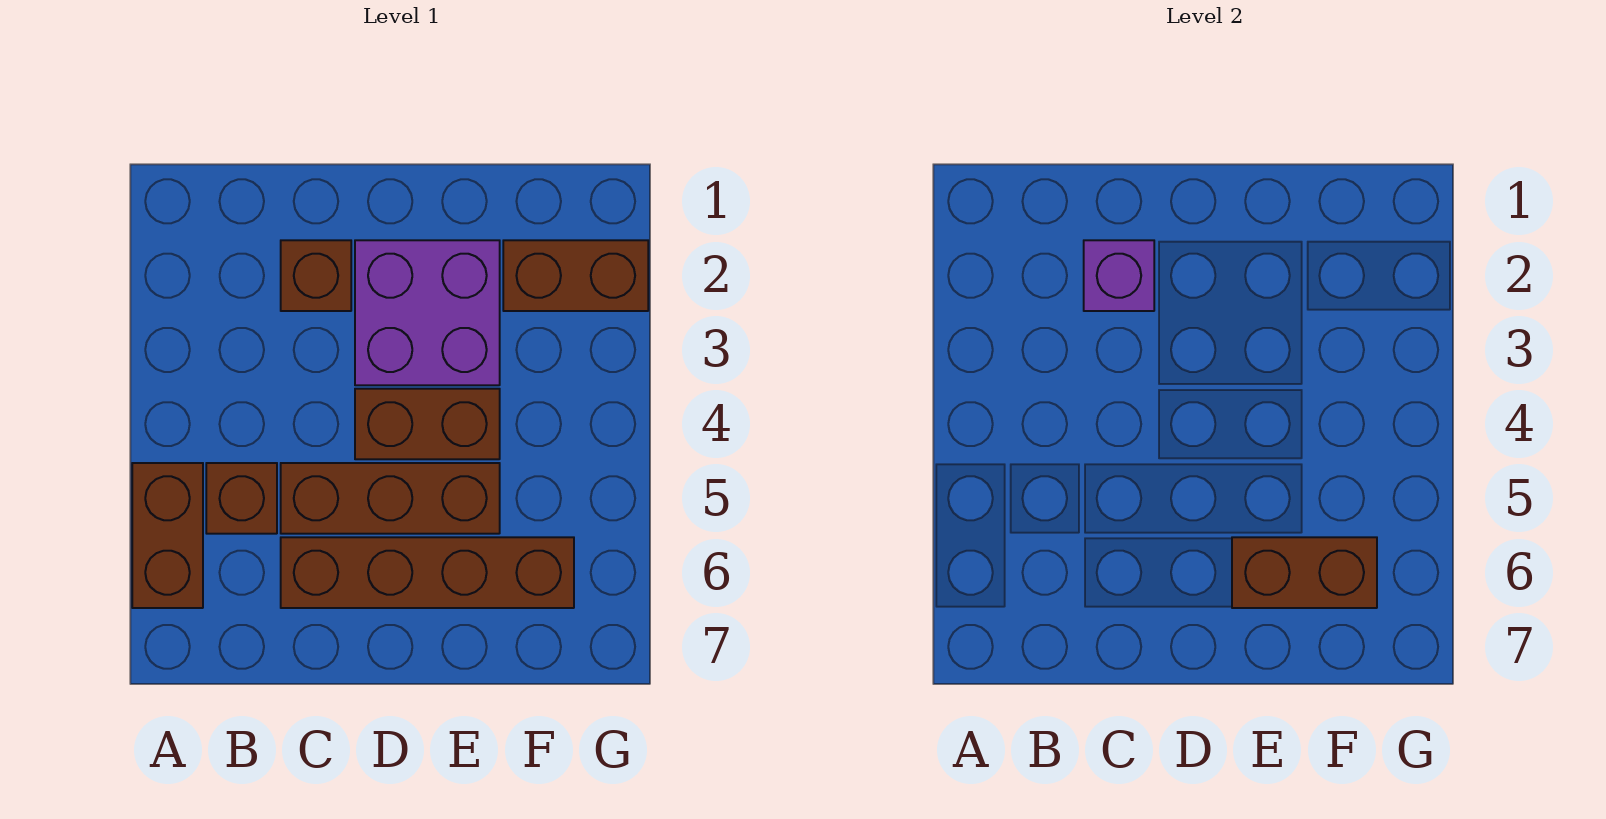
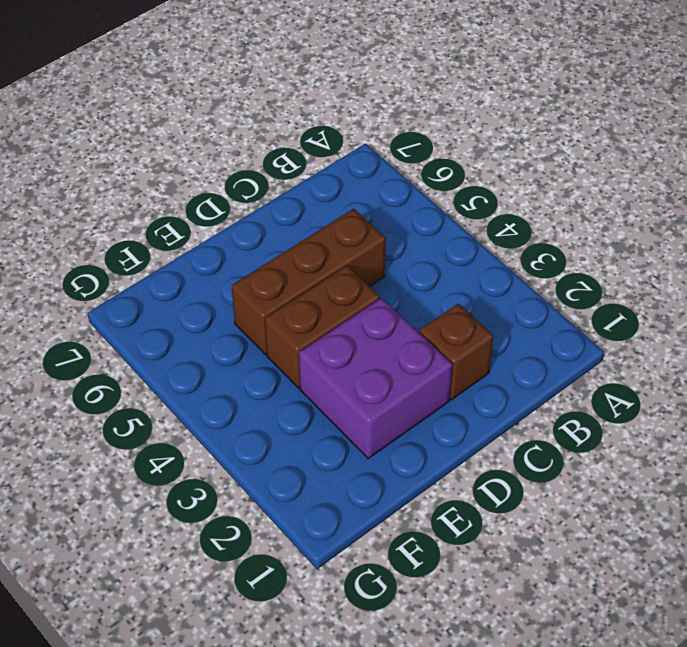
none -> brown brick A5:A6 level 1
none -> brown brick B5 level 1

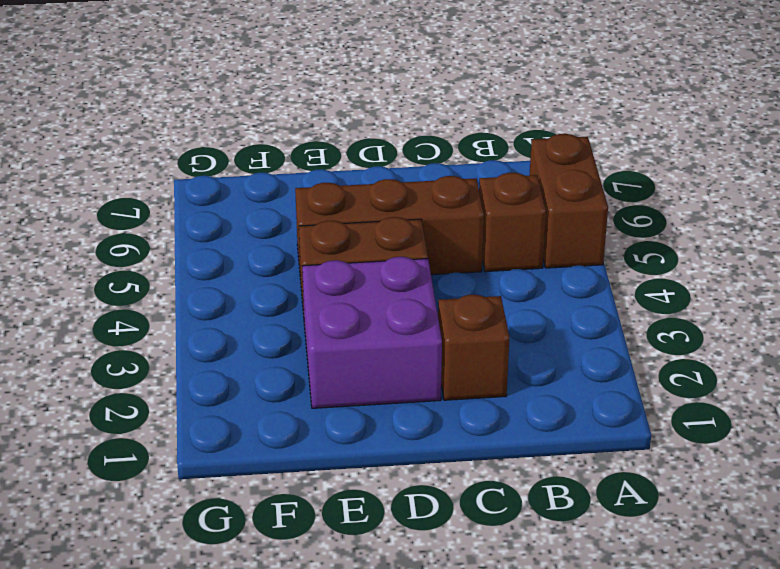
none -> brown brick C6:F6 level 1
none -> brown brick F2:G2 level 1

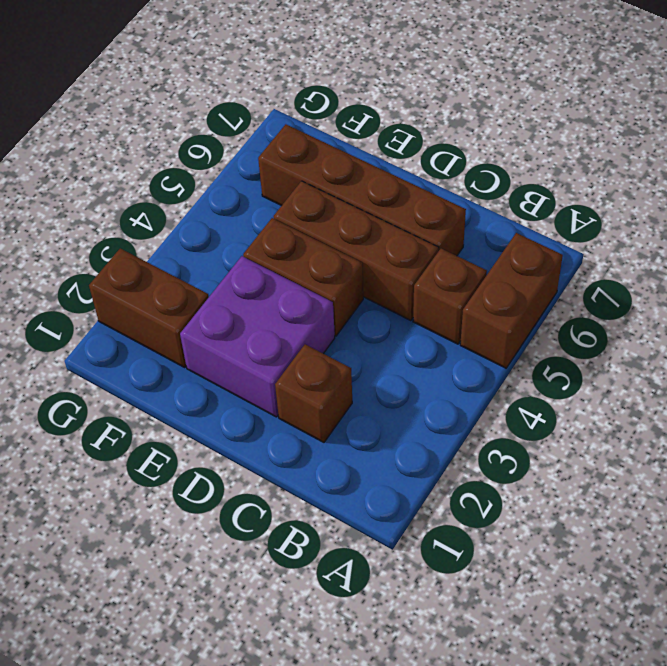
none -> purple brick C2 level 2
none -> brown brick E6:F6 level 2

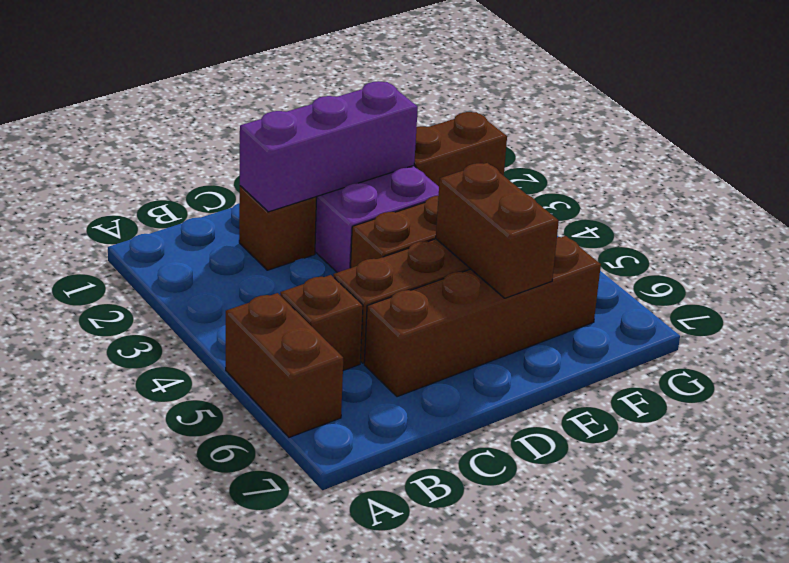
purple brick C2:E2 level 2 -> purple brick C2 level 2
brown brick E5:E6 level 2 -> brown brick E6:F6 level 2

